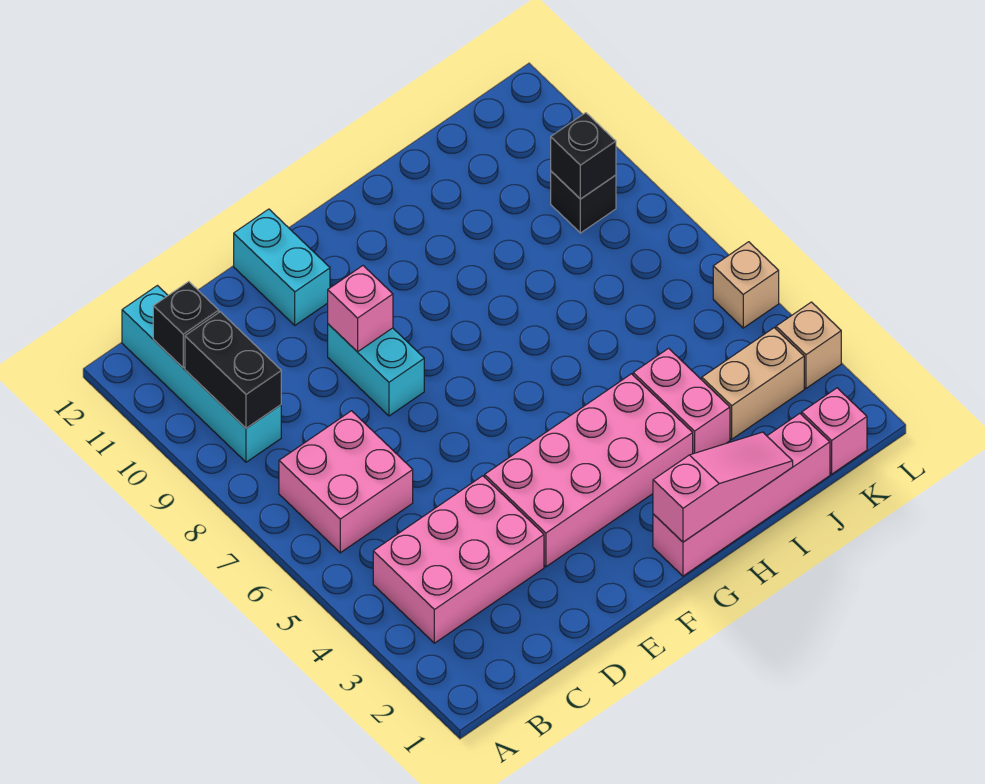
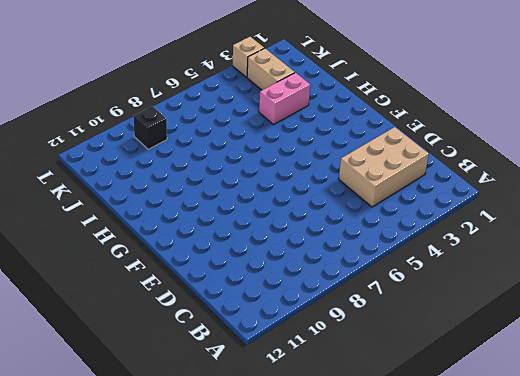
tan brick C2:D4 level 1 -> pink brick B3:D4 level 1
none -> pink brick B6:C7 level 1
none -> cyan brick B9:B12 level 1
none -> pink brick E3:H4 level 1

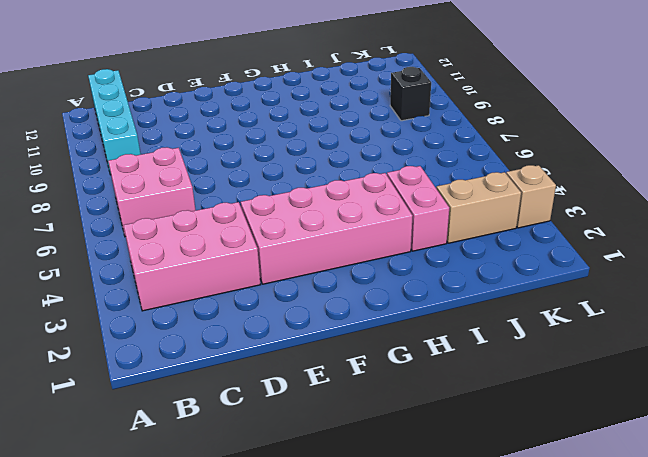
none -> cyan brick E8:E9 level 1
none -> cyan brick E11:E12 level 1
none -> pink brick G1:J1 level 1

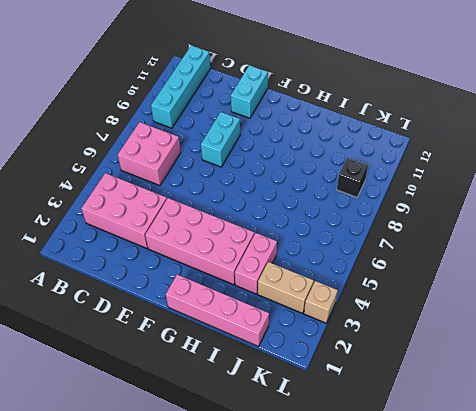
none -> pink brick K1 level 1
none -> tan brick L5 level 1
none -> black brick B9:B10 level 2

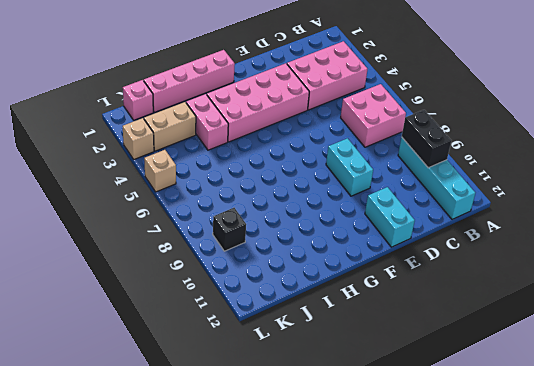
none -> black brick B11 level 2
none -> pink brick E9 level 2
none -> pink slope G1:I1 level 2 top G

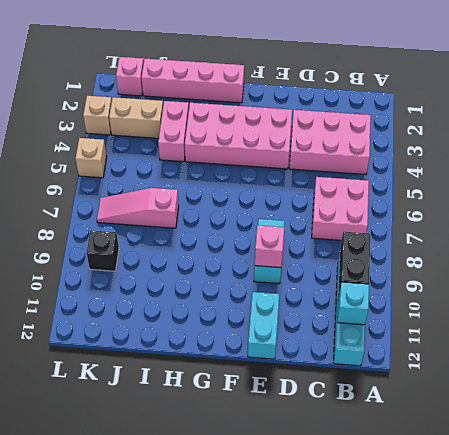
cyan brick B11 level 2 -> black brick B11 level 2
pink slope I7:K7 level 1 top I -> pink slope G1:I1 level 2 top G
none -> black brick K9 level 2

